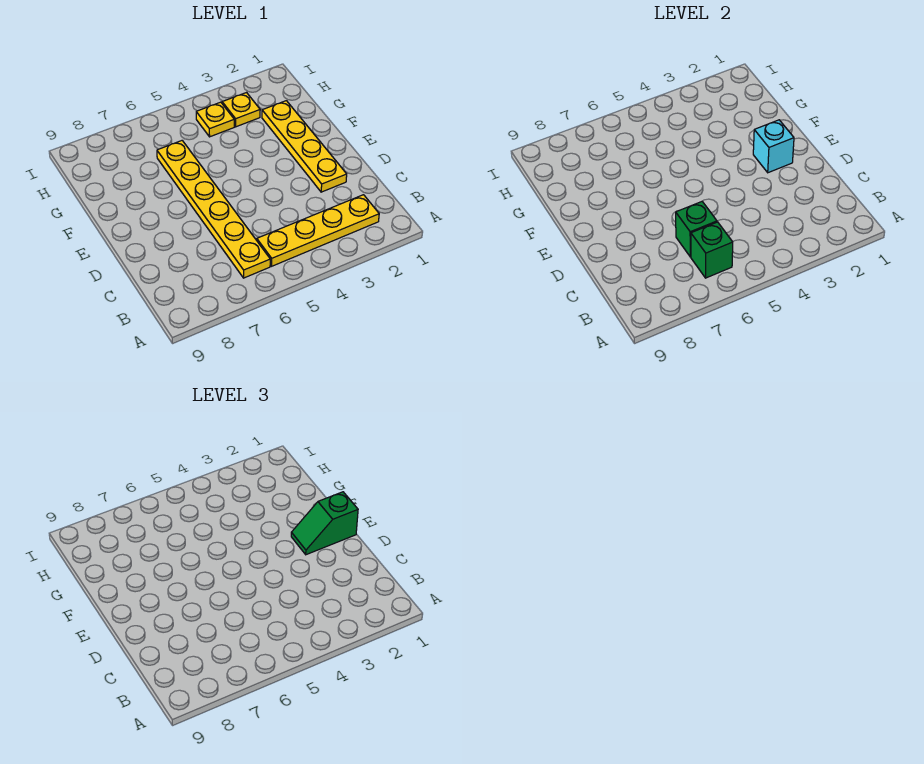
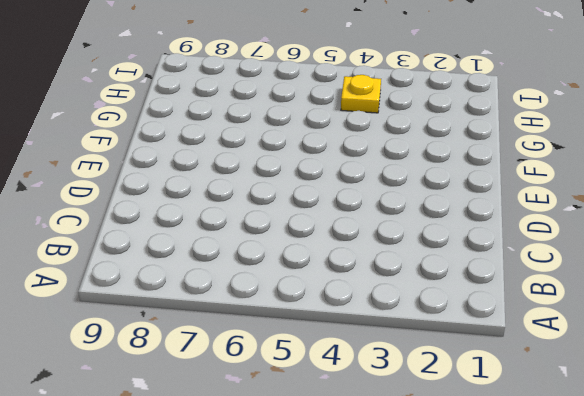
none -> yellow plate B2:B5 level 1
none -> yellow plate B6:G6 level 1

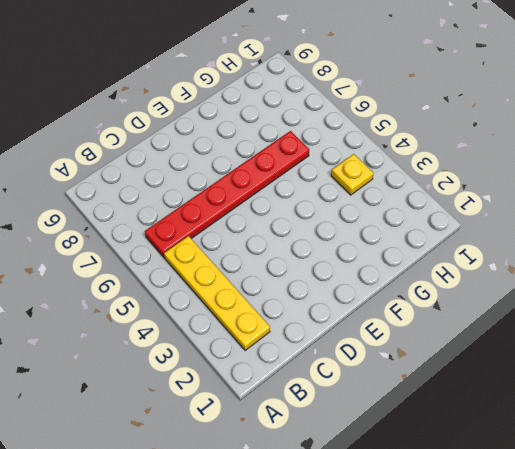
red plate B6:G6 level 1 -> yellow plate B6:G6 level 1
none -> yellow plate D2:G2 level 1
none -> yellow plate H3 level 1

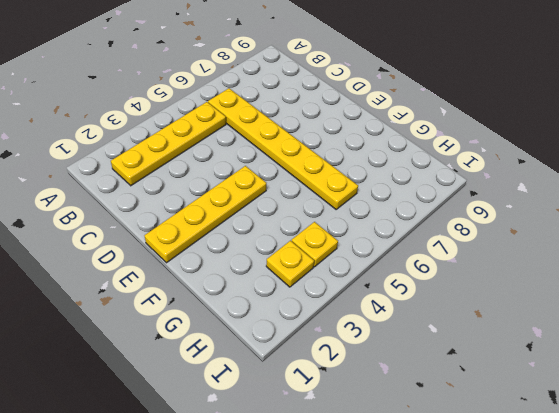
yellow plate E1:E4 level 1 -> yellow plate D2:G2 level 1
none -> green brick B6 level 2
none -> green brick C6 level 2

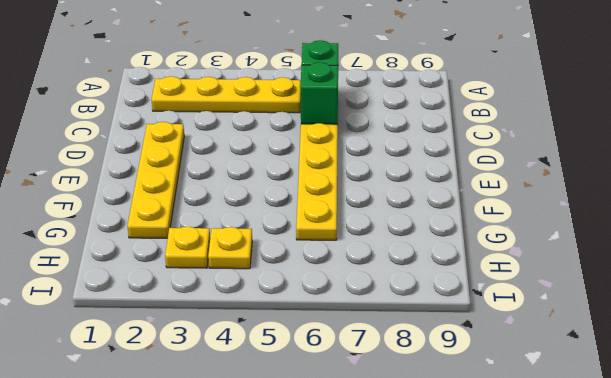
none -> cyan brick E2 level 2
none -> green slope E1:E2 level 3 top 1

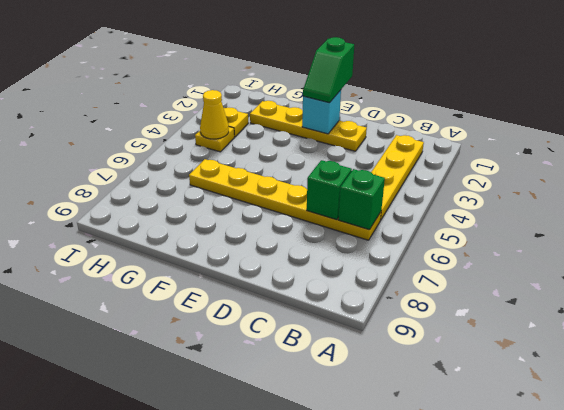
yellow cone H4 level 2 -> none

